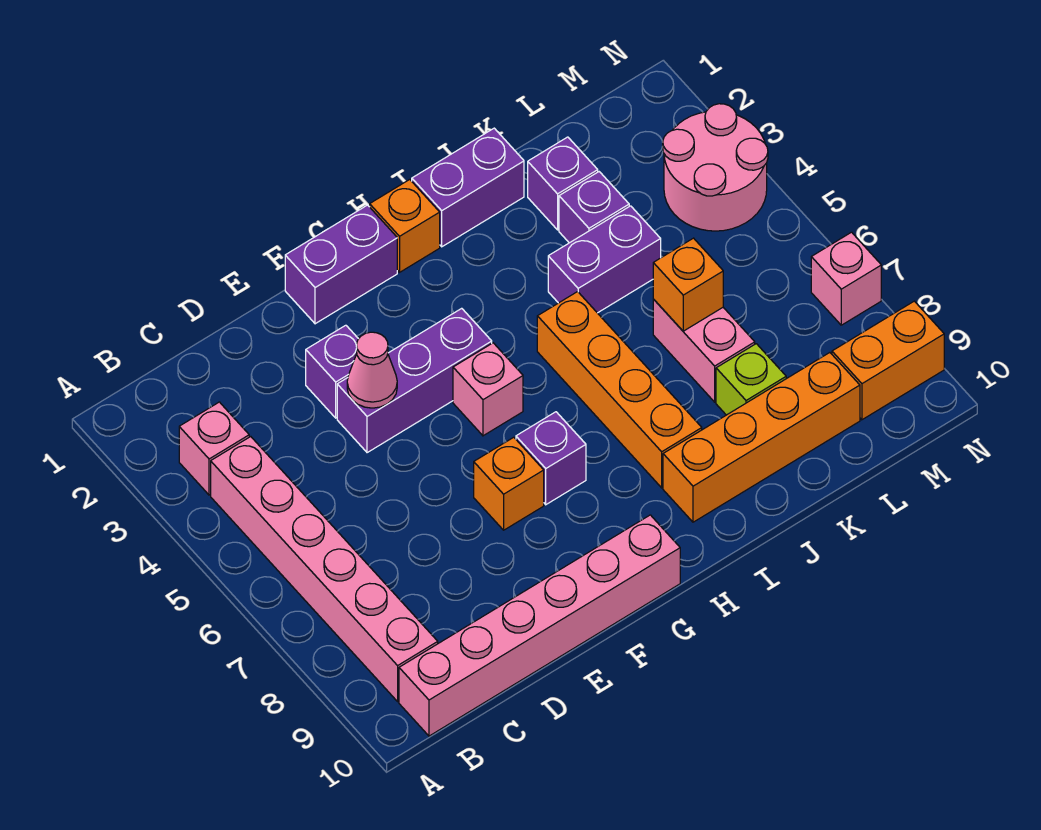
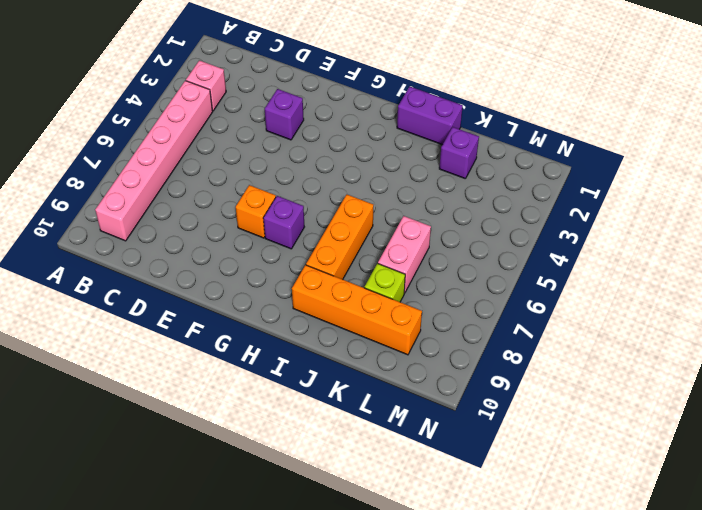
orange brick I6:I8 level 1 -> orange brick I5:I8 level 1
none -> pink brick B10:G10 level 1
none -> purple brick E4:G4 level 1
none -> purple brick F1:G1 level 1

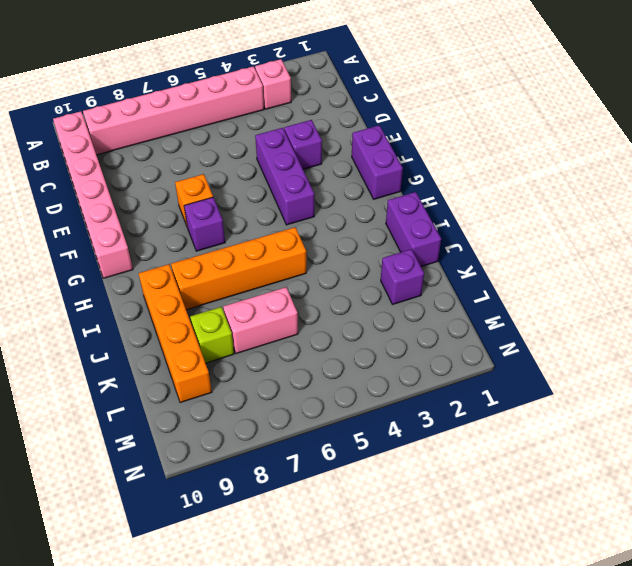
none -> pink brick G5 level 1
none -> orange brick H1 level 1
none -> purple brick J4:K4 level 1

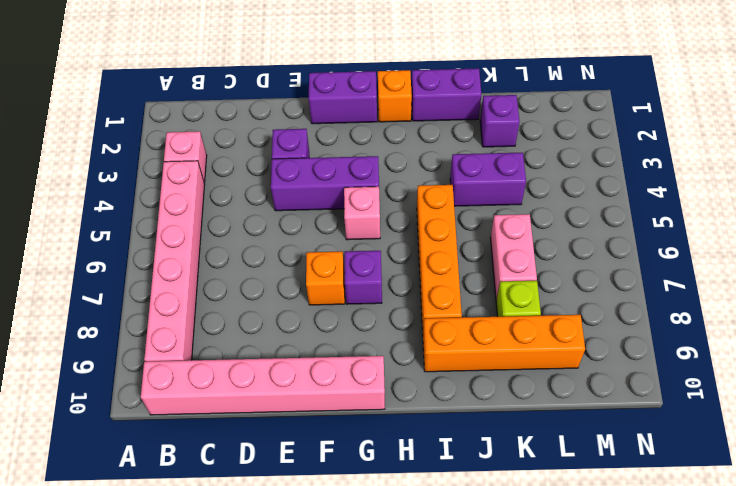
none -> purple brick K3 level 1
none -> pink round brick M3:N4 level 1
none -> orange brick M9:N9 level 1

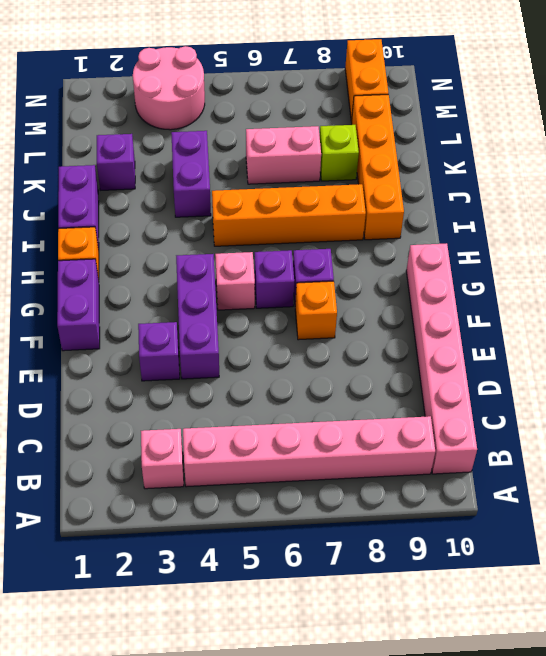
purple brick G6 level 1 -> purple brick K3 level 1
none -> pink brick N7 level 1
none -> pink cone E4 level 2
none -> orange brick K6 level 2

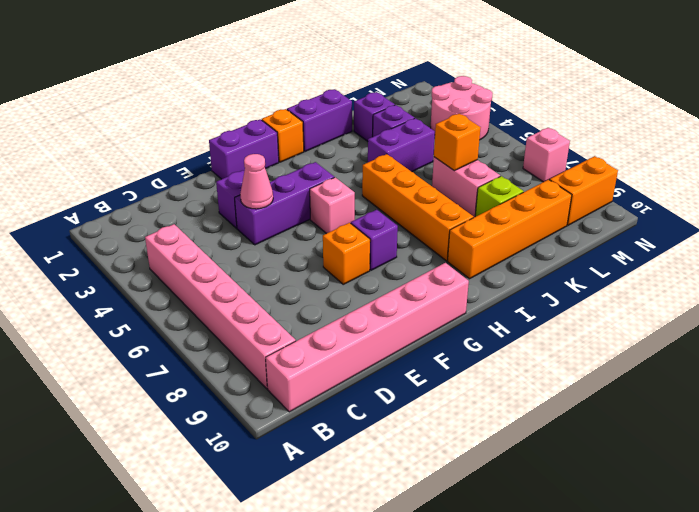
none -> pink brick B3 level 1

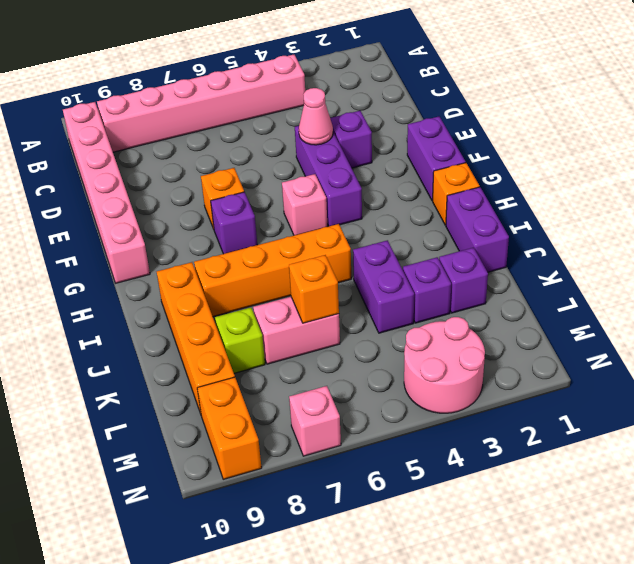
none -> pink brick B3 level 1

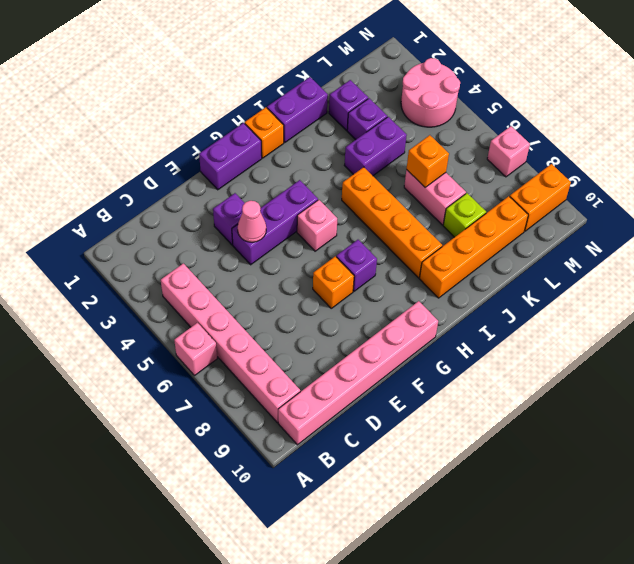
pink brick A6 level 1 -> pink brick B3 level 1

